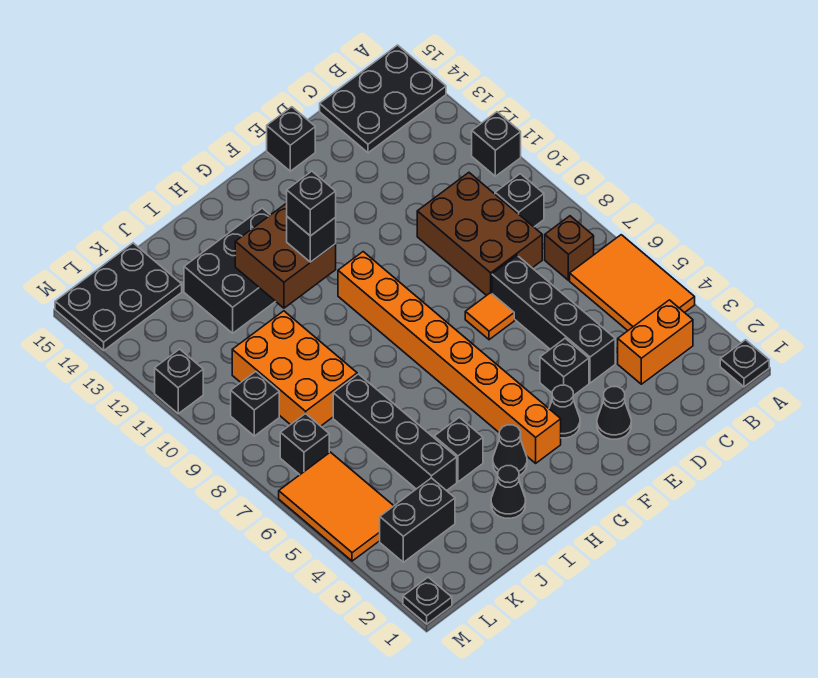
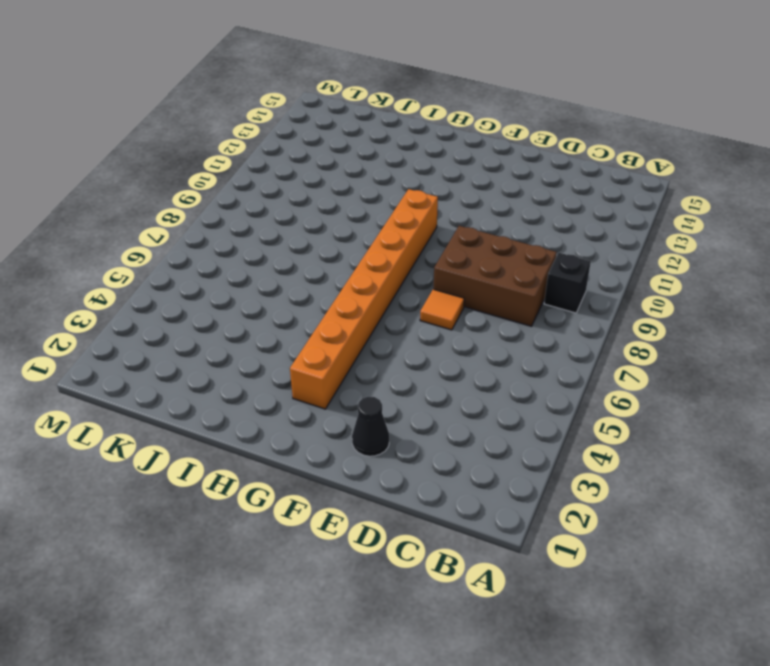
brown brick C8:E9 level 1 -> brown brick C8:D10 level 1
none -> black plate A1 level 1
none -> orange tile A4:B6 level 1
none -> black brick A11 level 1
none -> black plate A14:C15 level 1

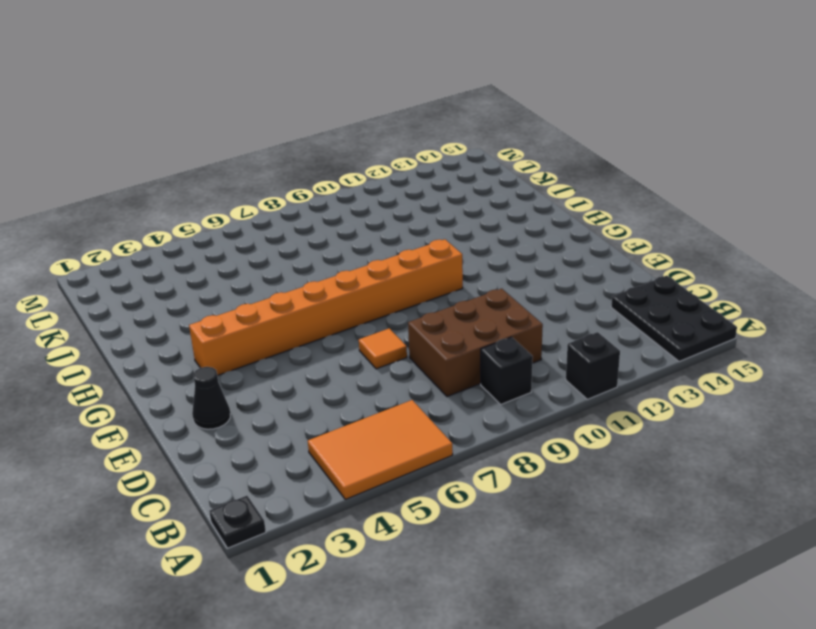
none -> orange brick B3:C3 level 1
none -> brown brick B7 level 1
none -> black brick D4:D7 level 1
none -> black brick E4 level 1

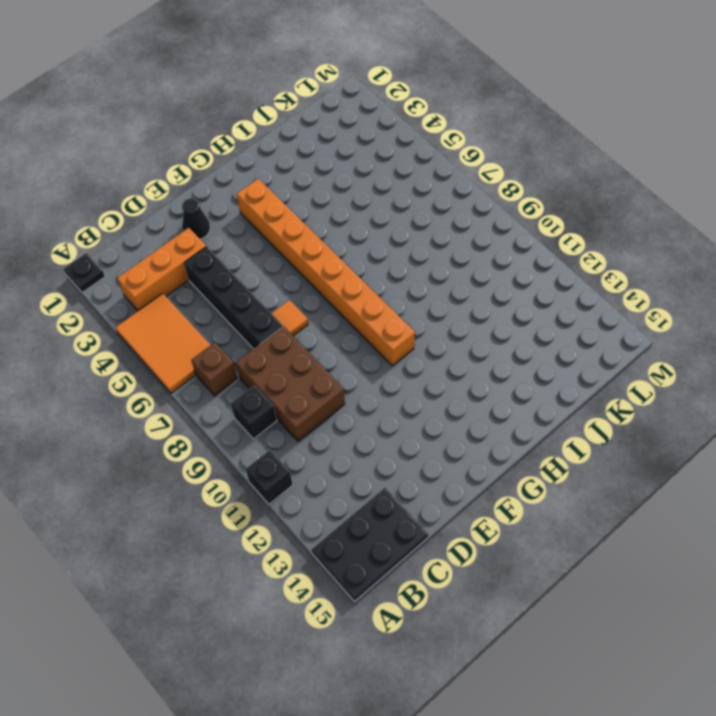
orange brick B3:D3 level 1 -> orange brick B3:C3 level 1
none -> black brick E4 level 1
none -> black brick E15 level 1
none -> black cone F3 level 1
none -> black cone H3 level 1

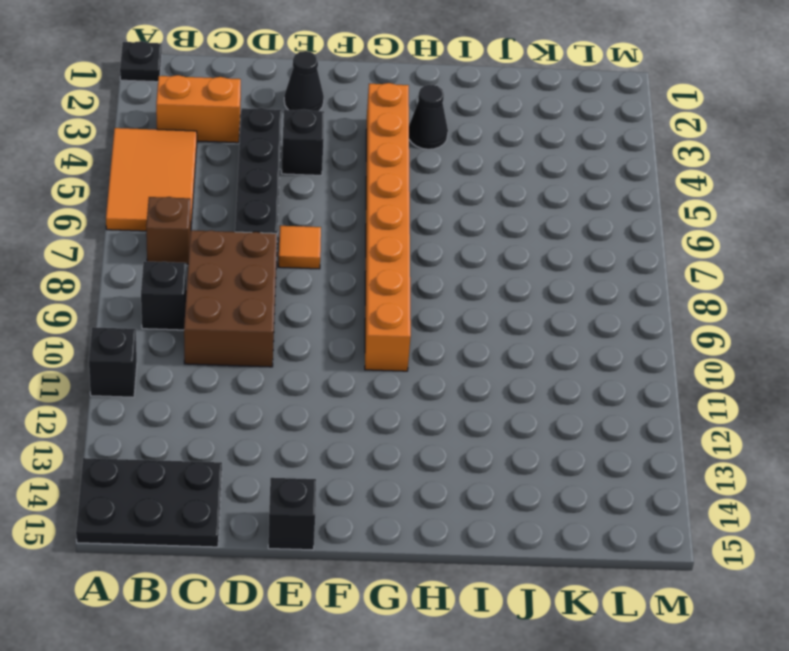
none -> black cone F3 level 1
none -> black brick H12:J13 level 1
none -> black cone I2 level 1
none -> black brick I4 level 1

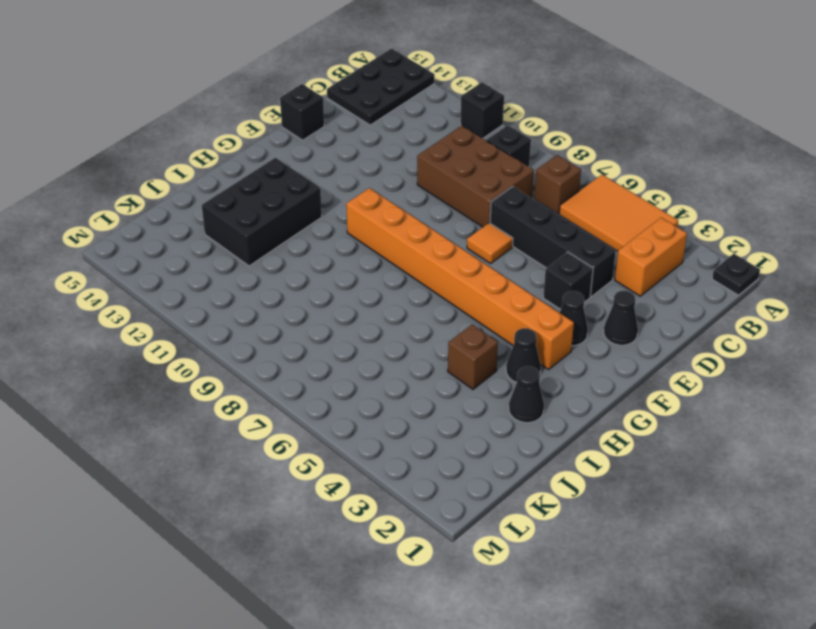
brown brick I4 level 1 -> black brick I4 level 1
none -> black brick J4:J7 level 1
none -> orange brick J8:K10 level 1
none -> black brick K3:L3 level 1
none -> black plate K14:M15 level 1

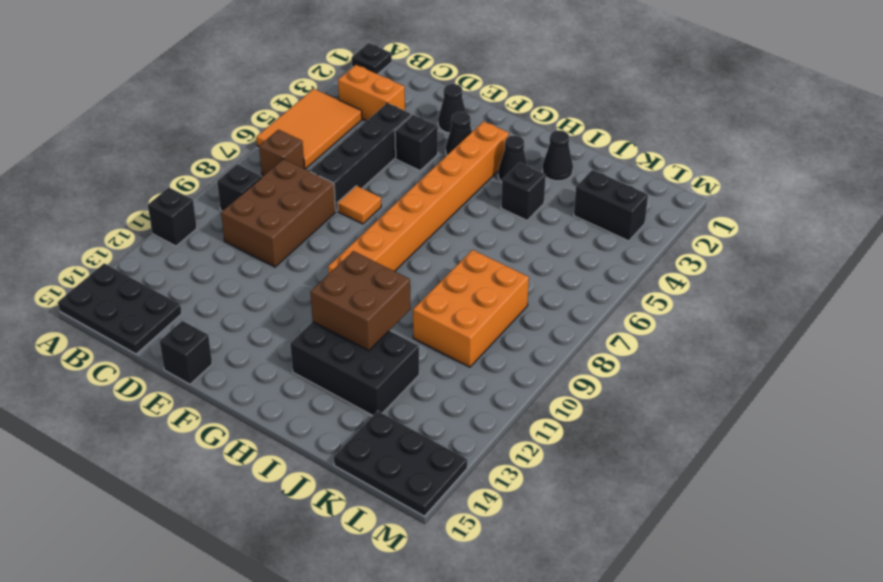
none -> black brick J4:J7 level 1
none -> orange tile L4:M6 level 1
none -> black brick L7 level 1
none -> black brick L9 level 1

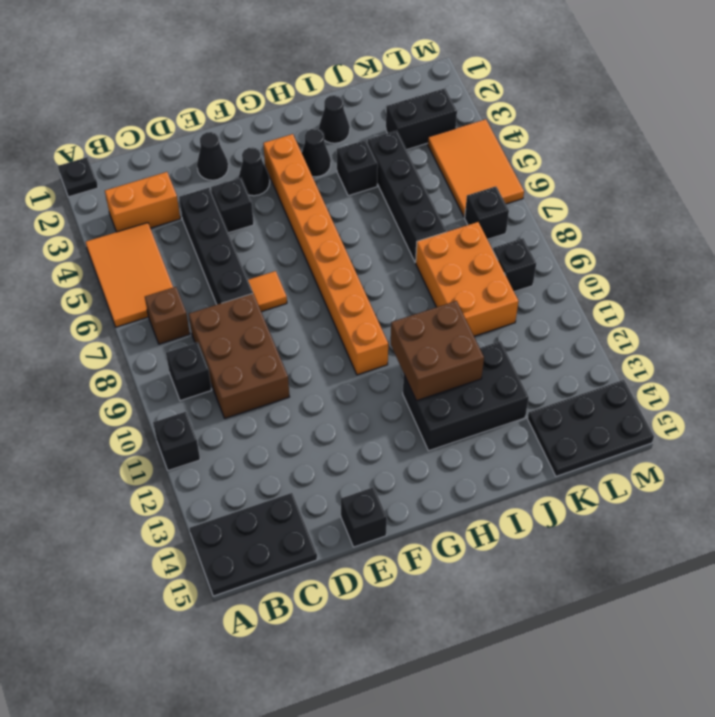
none -> black plate M1 level 1
none -> black brick M11 level 1
none -> black brick H11 level 3
none -> black brick H11 level 4

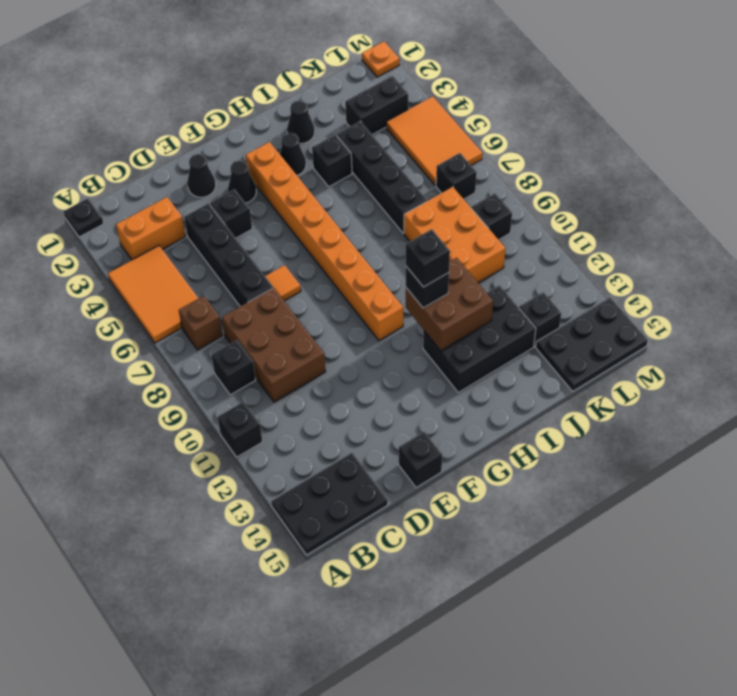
black brick K13 level 1 -> black brick M11 level 1
orange plate M1 level 1 -> black plate M1 level 1

